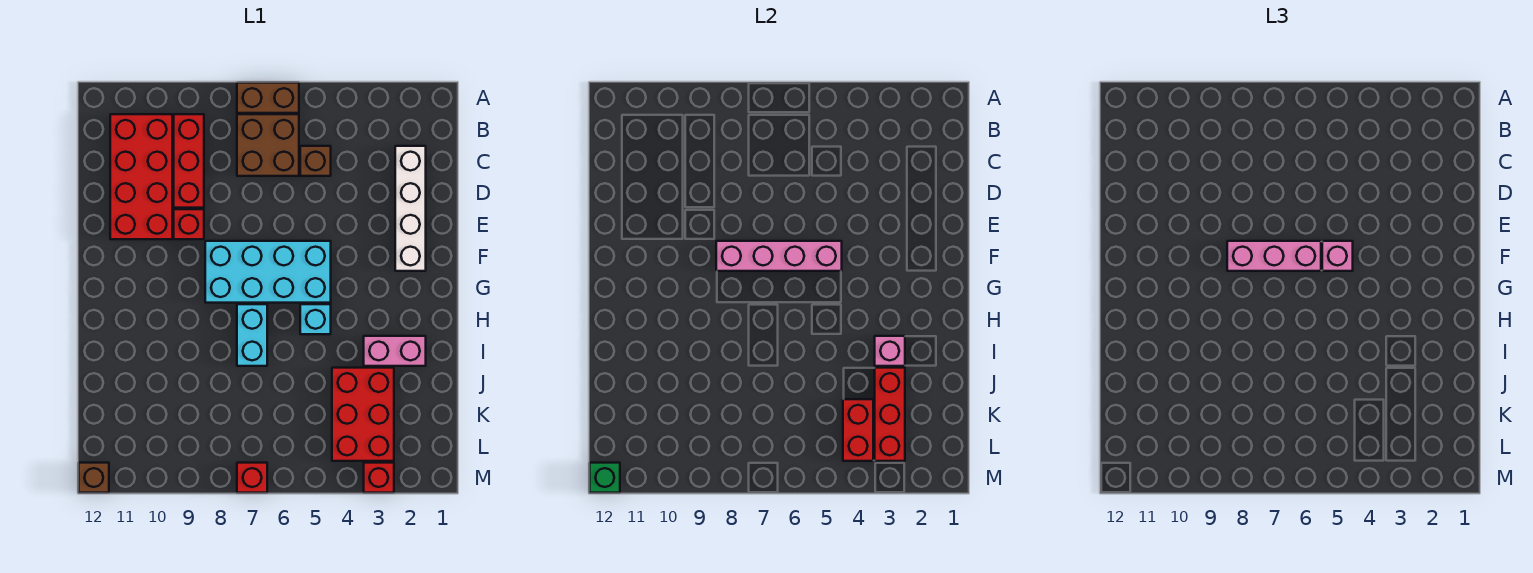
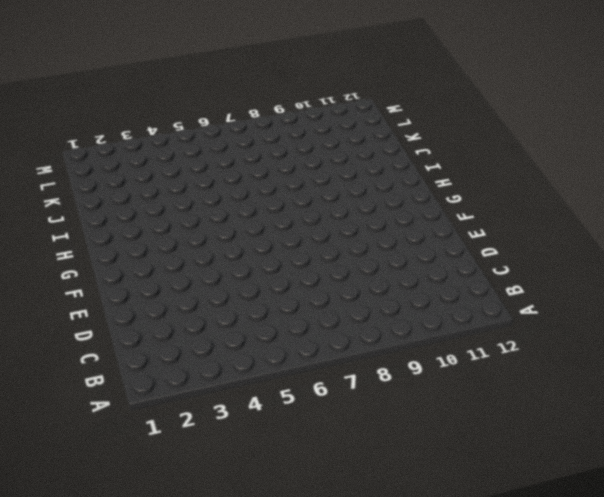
none -> brown brick A6:A7 level 1
none -> brown brick B6:C7 level 1
none -> red brick B9:D9 level 1

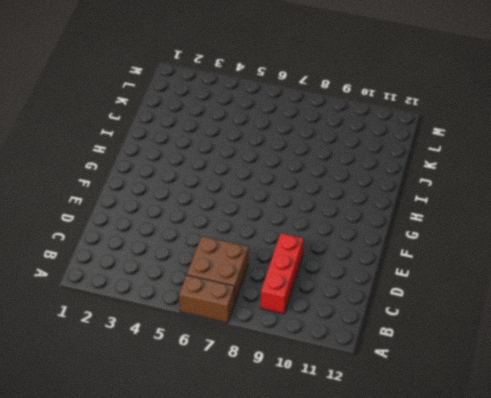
none -> red brick B10:E11 level 1
none -> white brick C2:F2 level 1
none -> brown brick C5 level 1

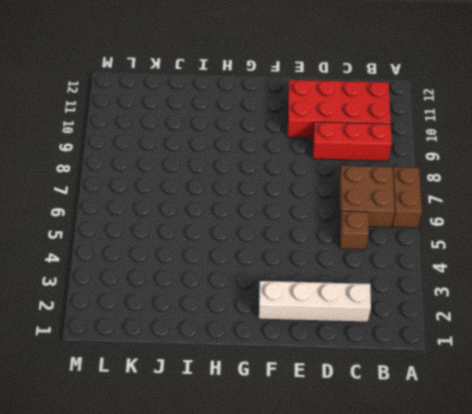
none -> red brick E9 level 1
none -> cyan brick F5:G8 level 1
none -> cyan brick H5 level 1

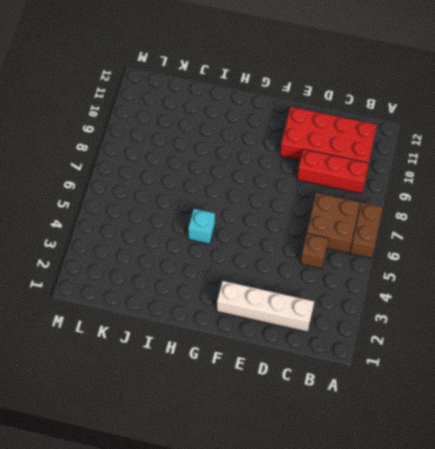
none -> red brick E9 level 1
none -> cyan brick F5:G8 level 1
none -> cyan brick H7:I7 level 1

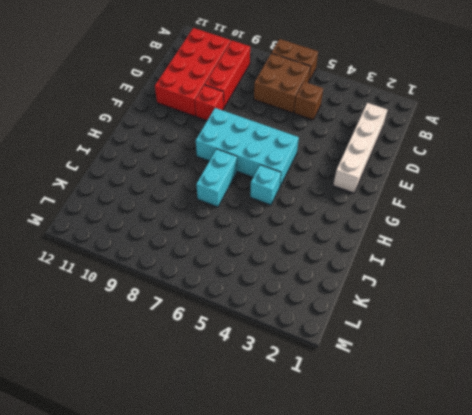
none -> pink brick I2:I3 level 1
none -> red brick J3:L4 level 1
none -> red brick M3 level 1

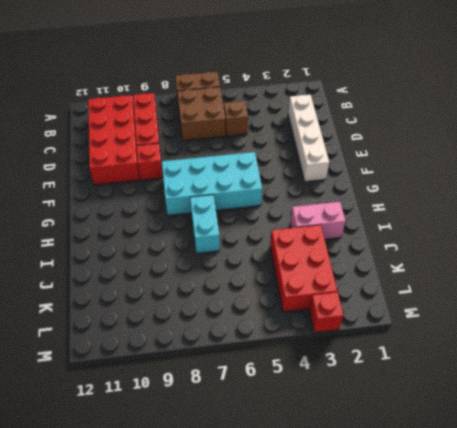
none -> cyan brick H5 level 1
none -> red brick M7 level 1
none -> brown brick M12 level 1

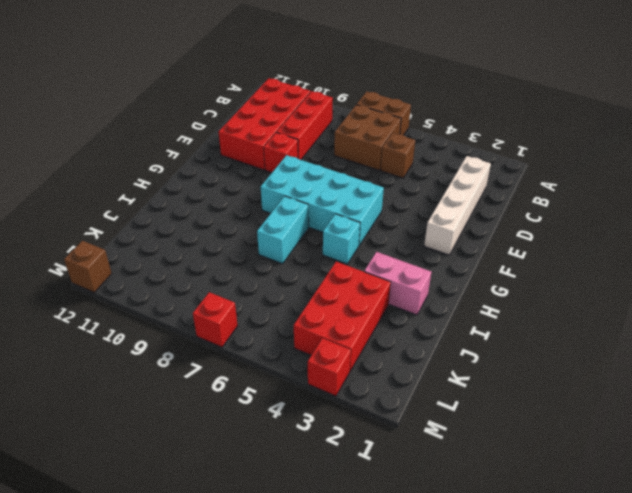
none -> pink brick F5:F8 level 2
none -> pink brick I3 level 2
none -> red brick J3:L3 level 2

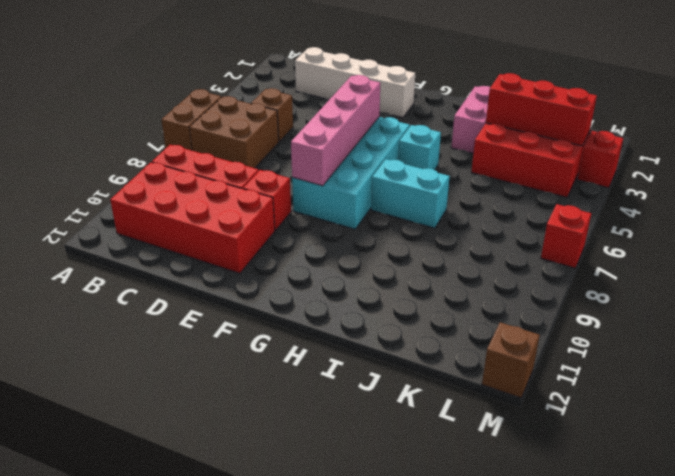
none -> pink brick I3 level 2
none -> red brick K4:L4 level 2
none -> green brick M12 level 2

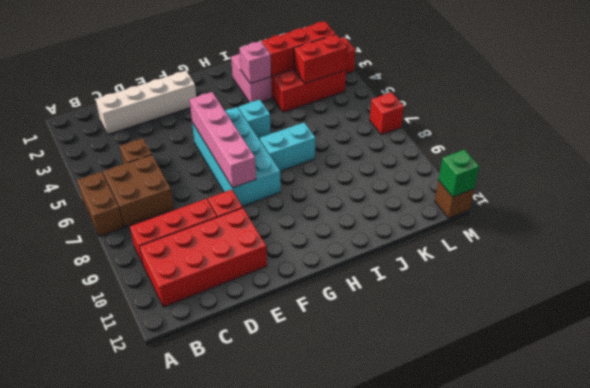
none -> pink brick F5 level 3
none -> pink brick F6:F8 level 3

